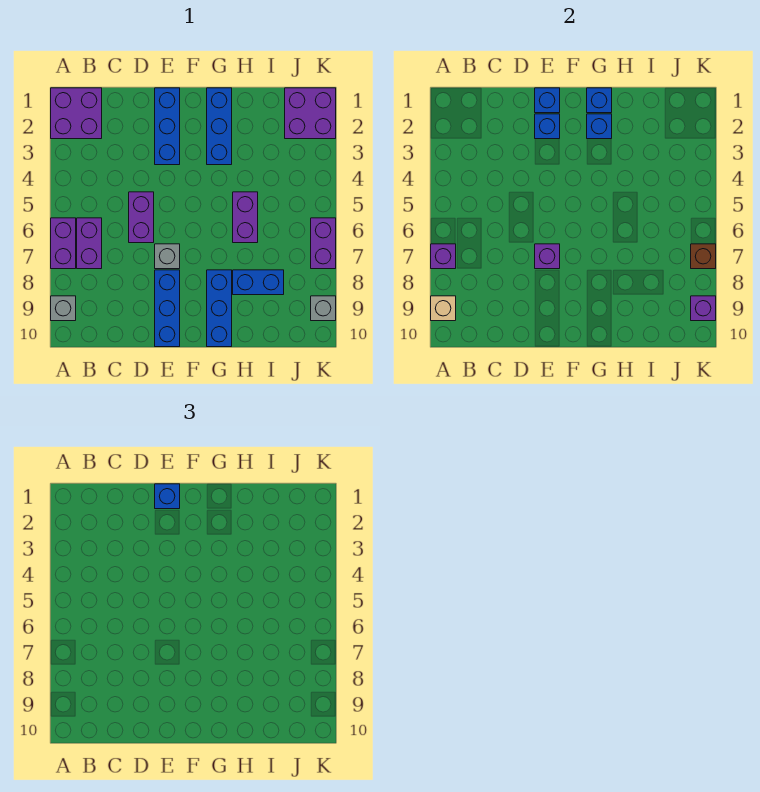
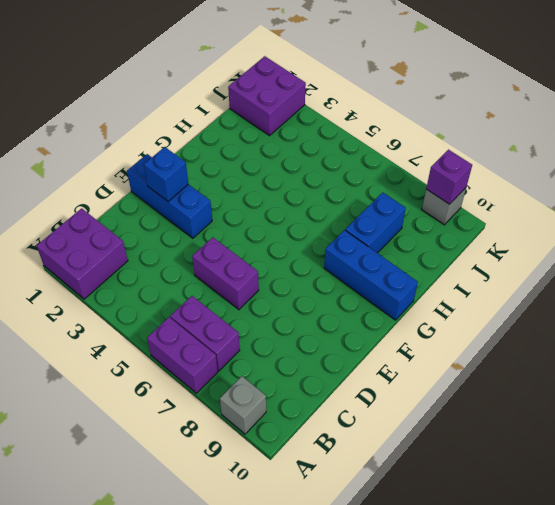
none -> grey brick E7 level 1
none -> blue brick E8:E10 level 1
none -> blue brick G1:G3 level 1

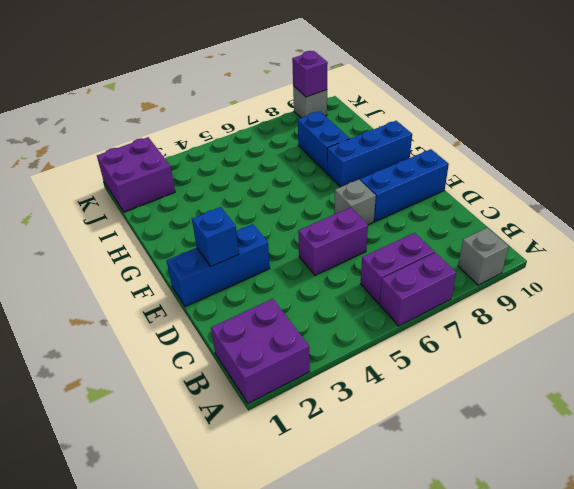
none -> blue brick G1:G3 level 1
none -> purple brick H5:H6 level 1
none -> purple brick K6:K7 level 1

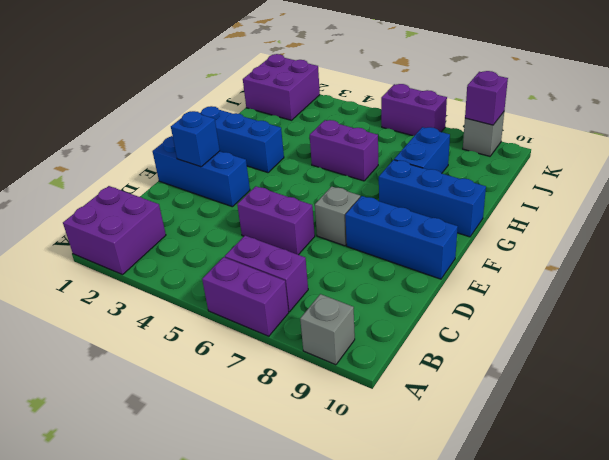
none -> purple brick A7 level 2
none -> tan brick A9 level 2
none -> blue brick E1 level 2

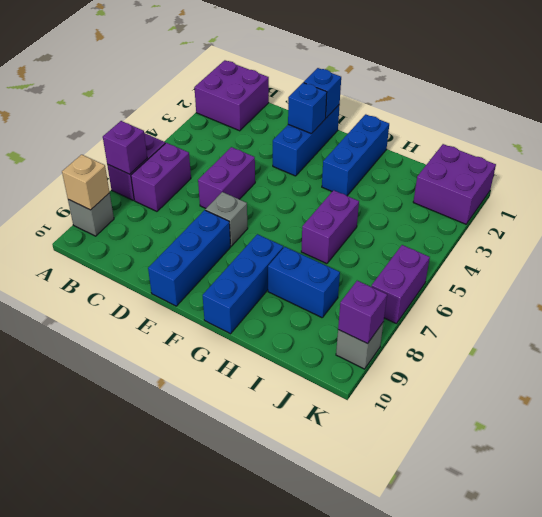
none -> purple brick E7 level 2
none -> blue brick G1 level 2
none -> blue brick G2 level 2

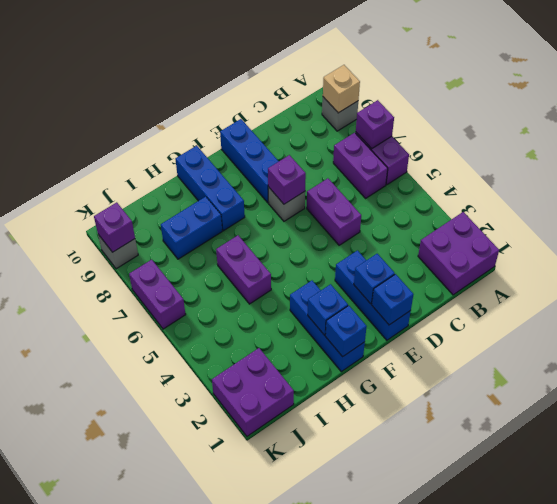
none -> brown brick K7 level 2
none -> blue brick E1 level 3

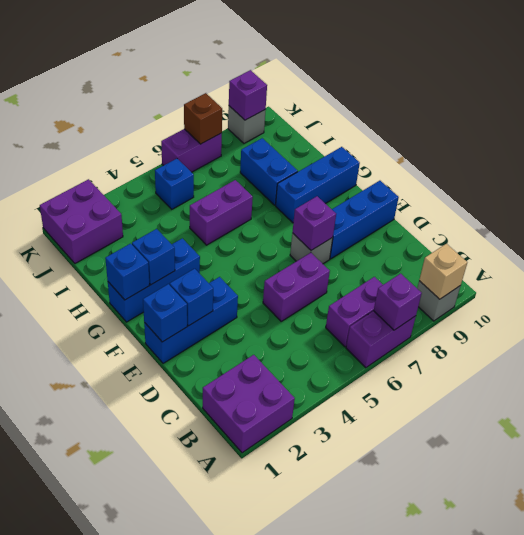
blue brick J5 level 1 -> blue brick E1 level 3

